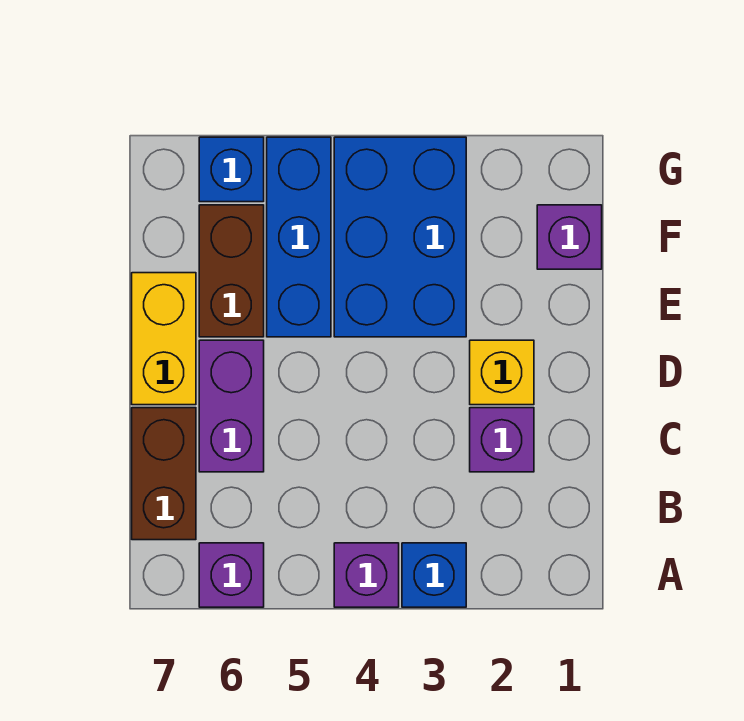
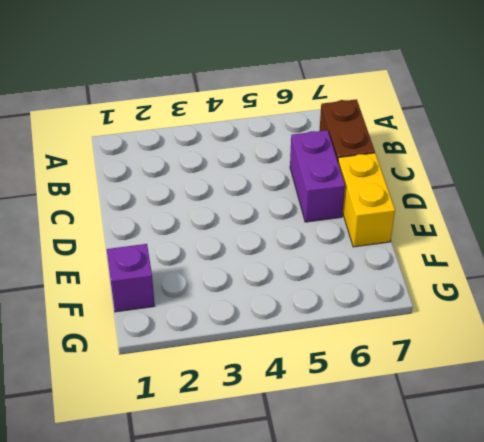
none -> blue brick A3 level 1
none -> purple brick A4 level 1
none -> purple brick A6 level 1

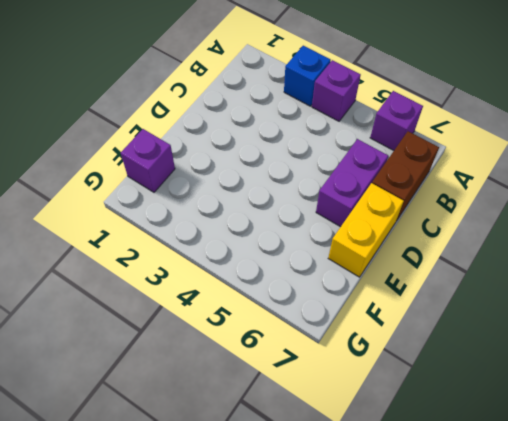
none -> purple brick C2 level 1
none -> yellow brick D2 level 1
none -> blue brick E3:G4 level 1

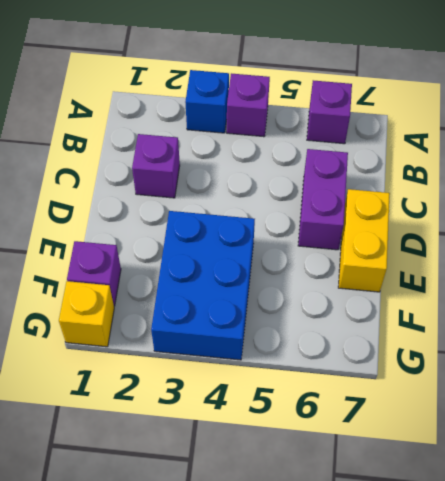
yellow brick G1 level 1 -> yellow brick D2 level 1
none -> brown brick B7:C7 level 1
none -> blue brick E5:G5 level 1
none -> brown brick E6:F6 level 1

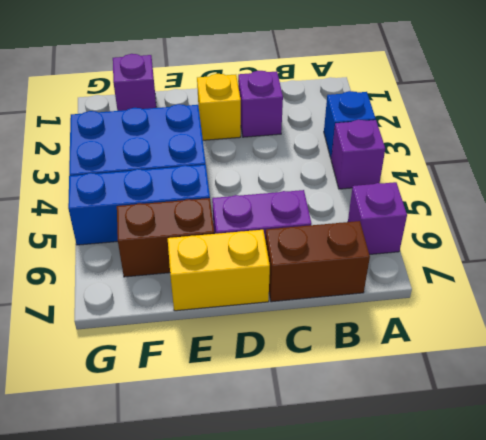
none -> blue brick G6 level 1

